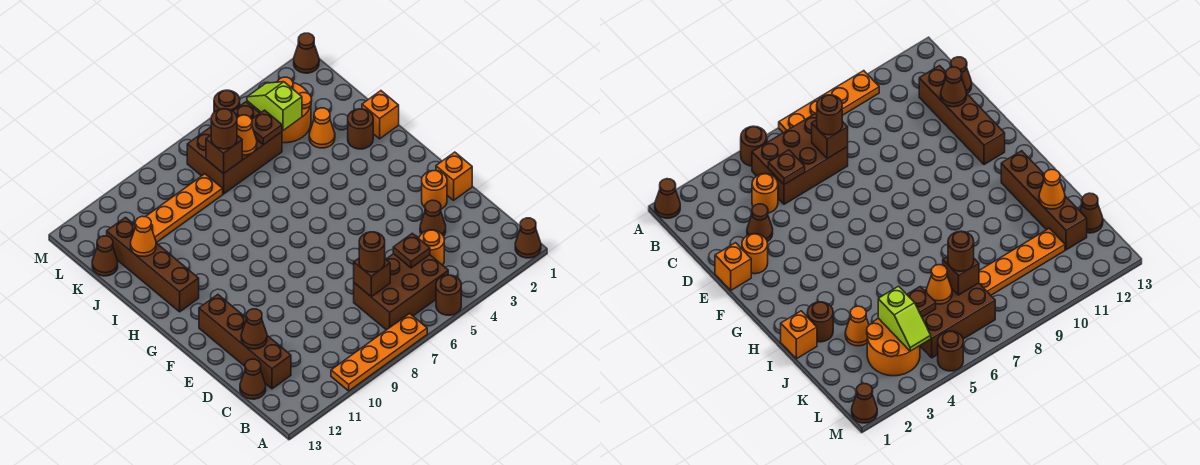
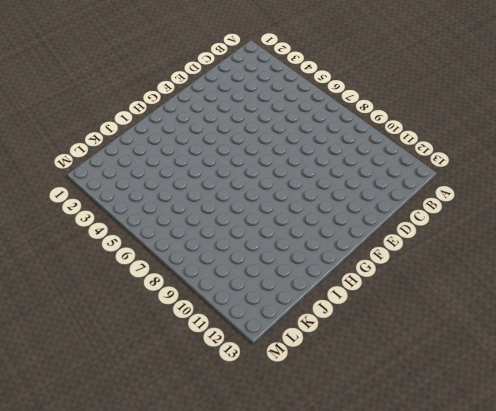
none -> brown cone A1 level 1
none -> brown round brick A5 level 1
none -> orange plate A7:A10 level 1
none -> brown brick B5:C7 level 1

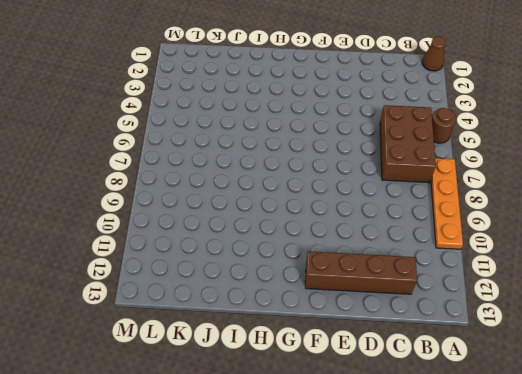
none -> orange round brick C4 level 1
none -> brown cone C13 level 1
none -> brown cone D3 level 1
none -> orange brick E1 level 1

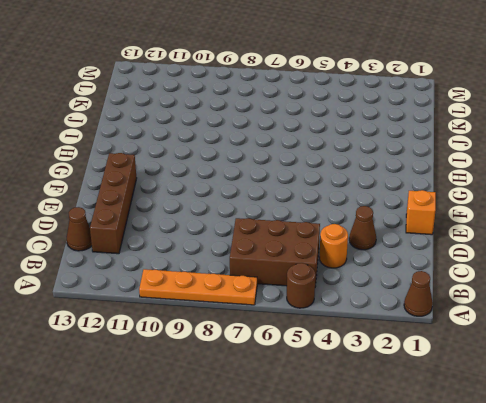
none -> orange round brick E2 level 1
none -> brown brick H12:K12 level 1
none -> orange brick I1 level 1
none -> brown round brick I2 level 1

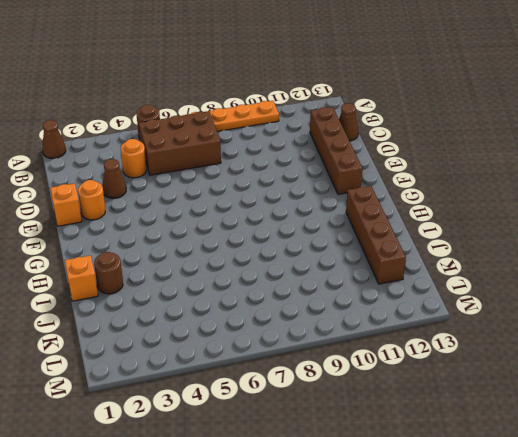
none -> orange cone J3 level 1
none -> orange round brick K3:L4 level 1
none -> brown brick K5:L7 level 1
none -> orange plate K8:K11 level 1

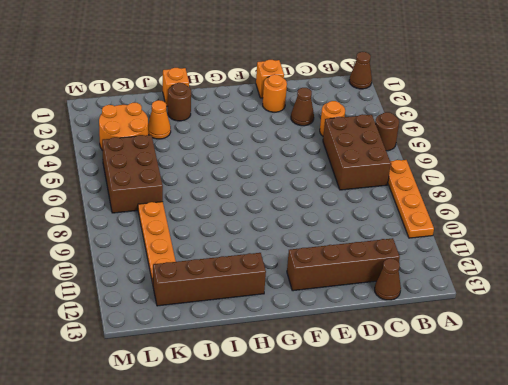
none -> brown cone K13 level 1
none -> brown cone M1 level 1
none -> brown round brick M5 level 1
none -> brown plate C5 level 2

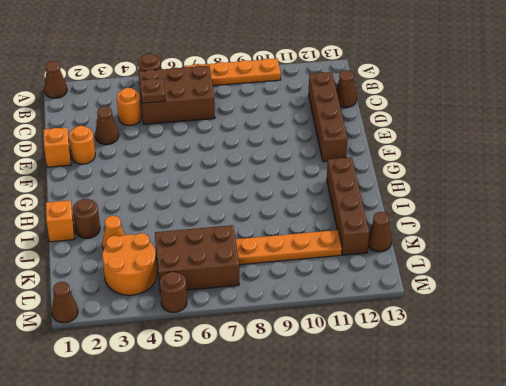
none -> brown brick C7 level 2
none -> brown cone D12 level 2
none -> orange cone J12 level 2
none -> lime slope K4:L4 level 2 top K

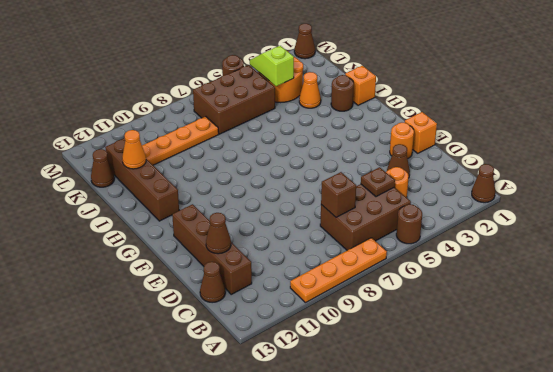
none -> brown plate K5 level 2
none -> orange cone K6 level 2
none -> brown brick K7 level 2
none -> brown round brick C7 level 3

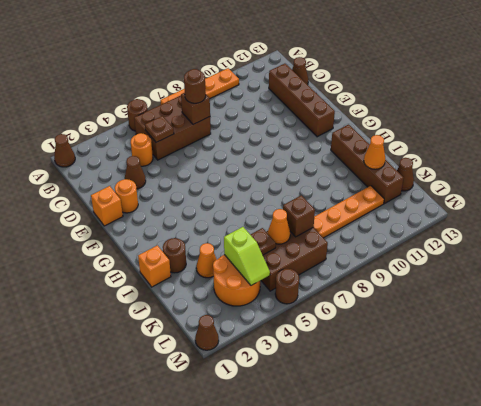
none -> brown cone D12 level 2
none -> brown round brick K7 level 3

